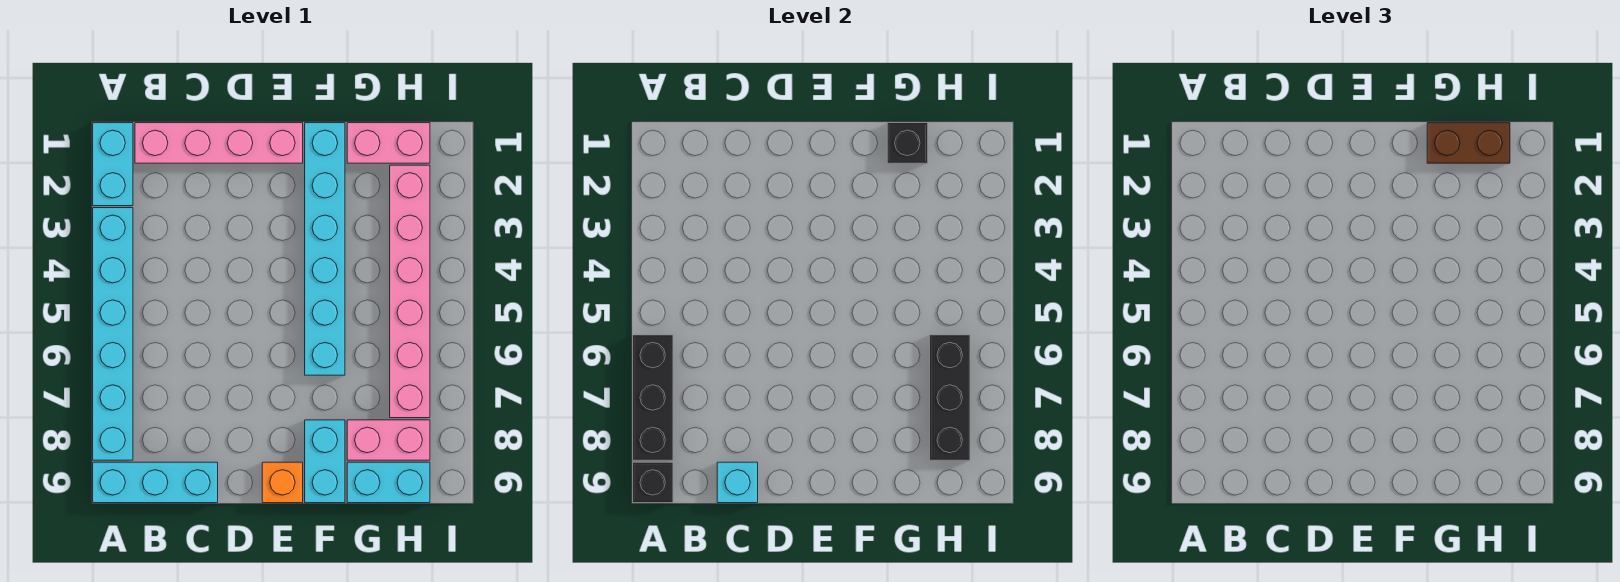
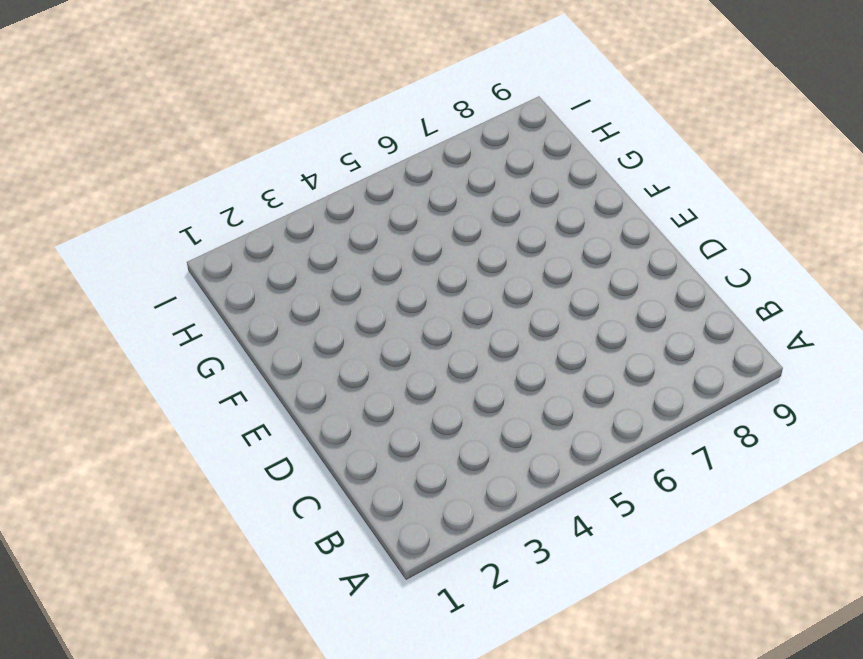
none -> cyan brick A1:A2 level 1
none -> cyan brick A3:A8 level 1
none -> cyan brick A9:C9 level 1

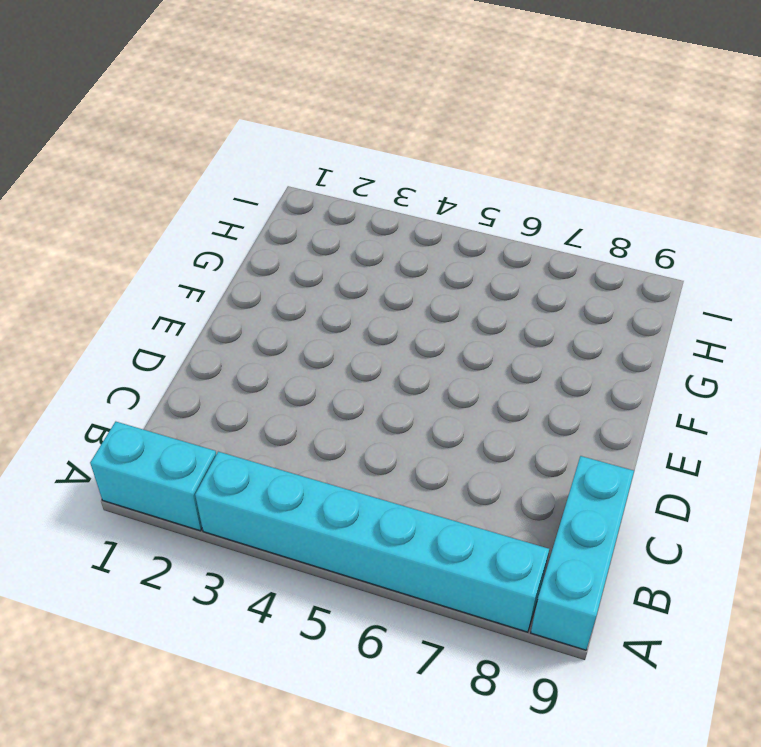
none -> pink brick B1:E1 level 1
none -> orange brick E9 level 1
none -> cyan brick F1:F6 level 1

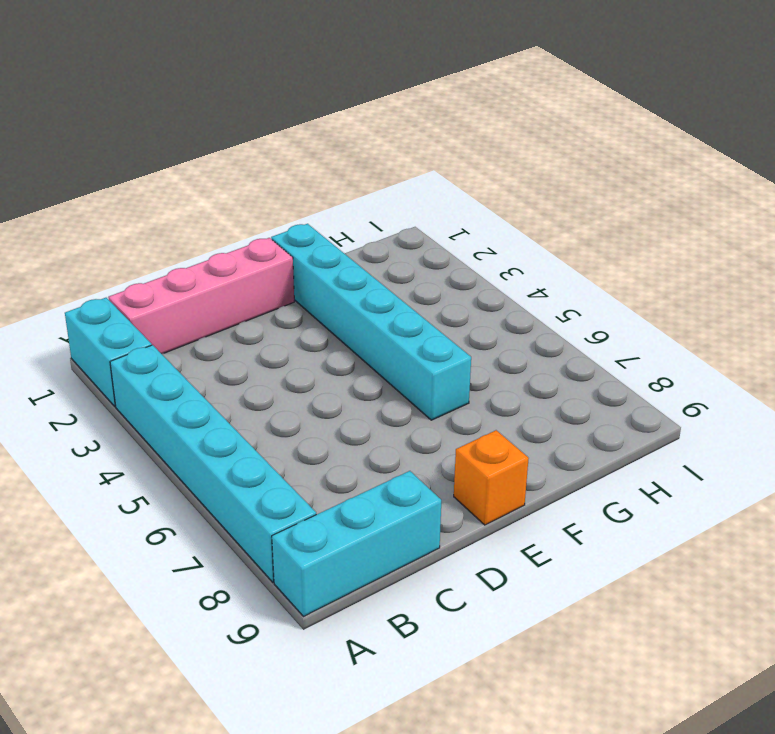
none -> cyan brick F8:F9 level 1
none -> pink brick G1:H1 level 1
none -> pink brick G8:H8 level 1

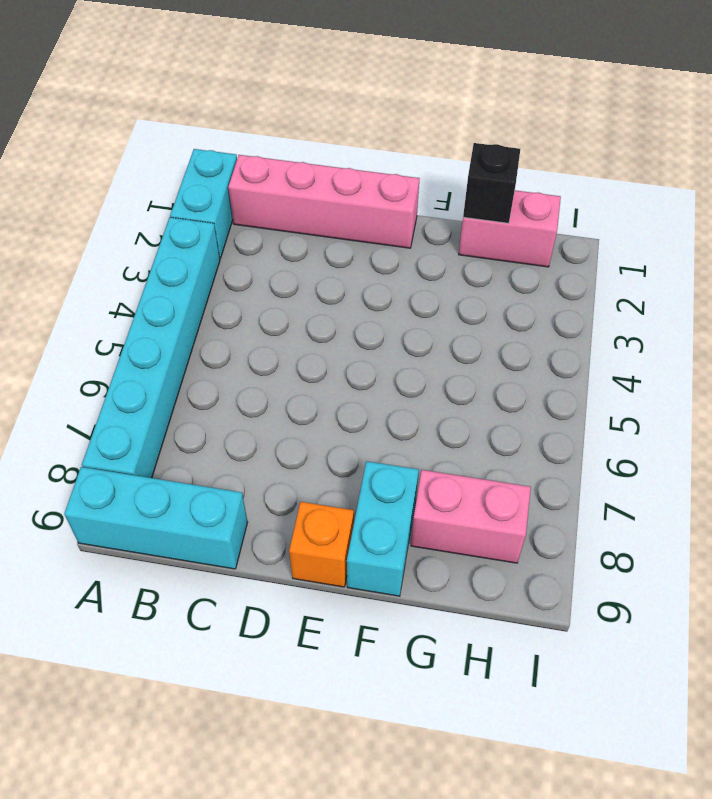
none -> cyan brick F1:F6 level 1
none -> cyan brick G9:H9 level 1
none -> pink brick H2:H7 level 1

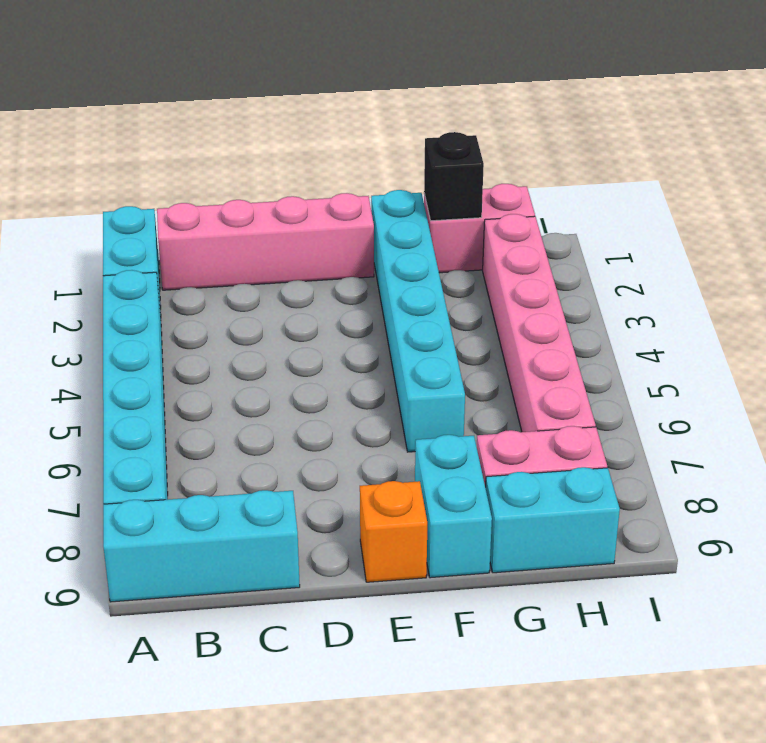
none -> black brick A6:A8 level 2
none -> black brick A9 level 2
none -> cyan brick C9 level 2

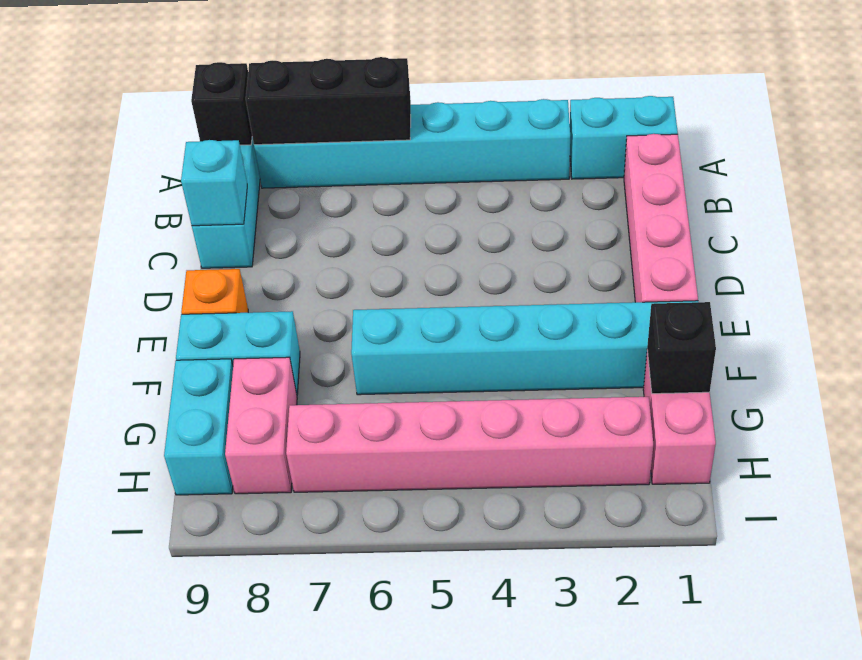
none -> black brick H6:H8 level 2
none -> brown brick G1:H1 level 3

